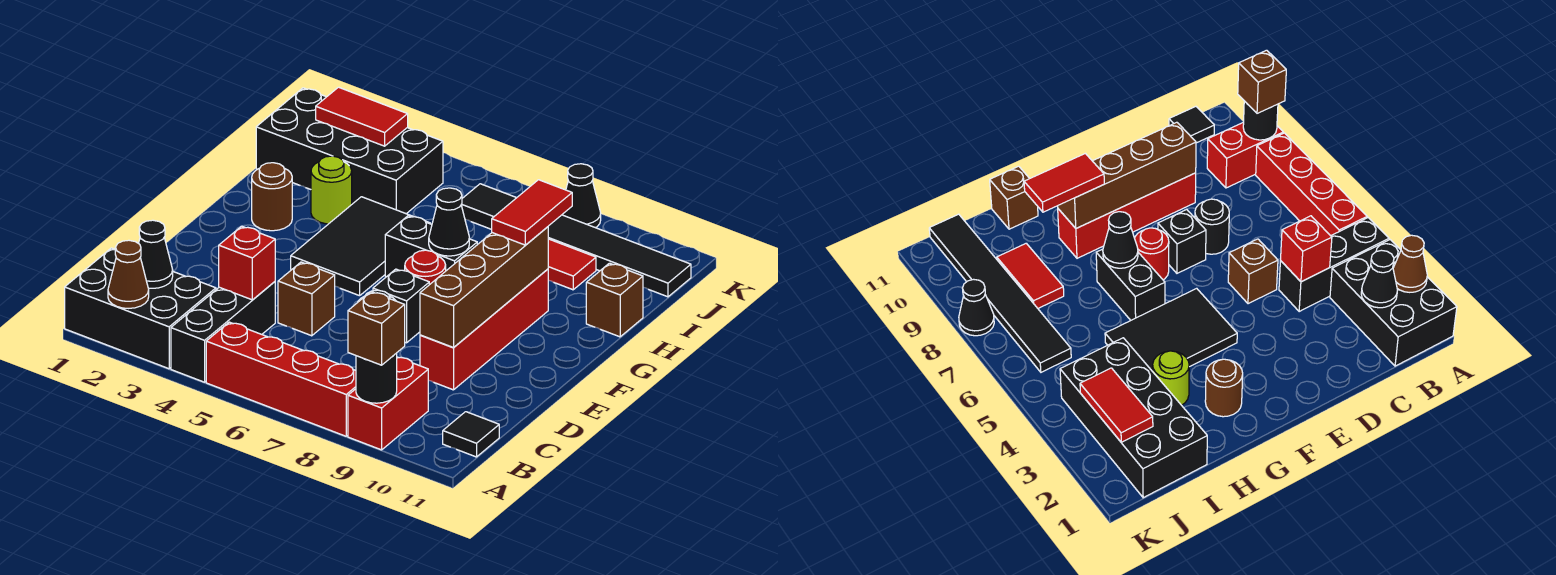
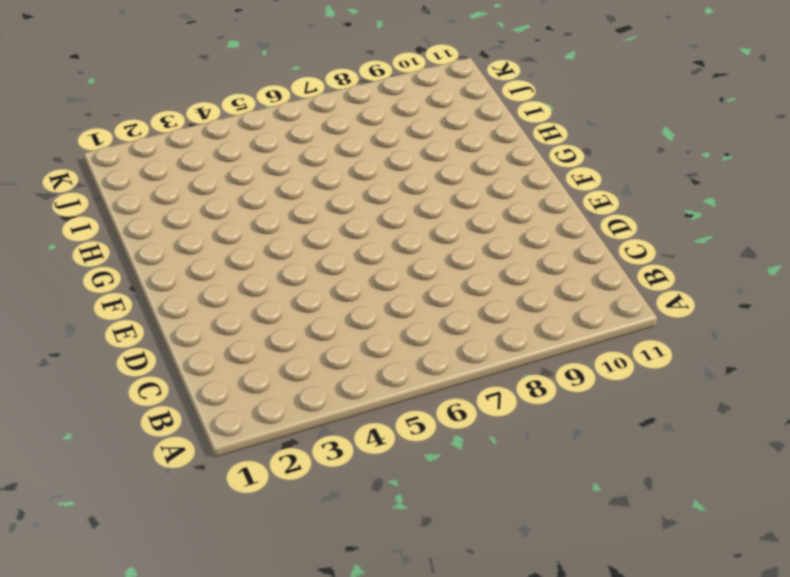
none -> black brick A1:B3 level 1
none -> black brick A4:C4 level 1
none -> red brick A5:A8 level 1

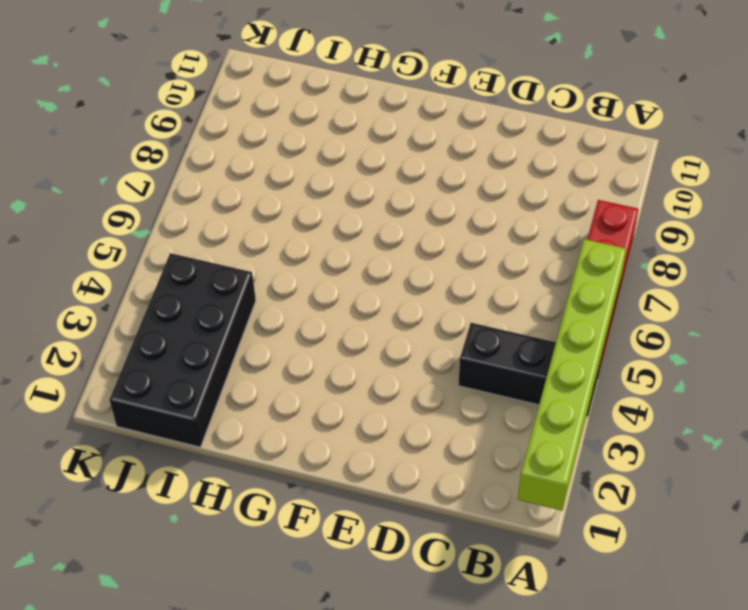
lime brick A1:A6 level 2 -> brown cone A2 level 2
none -> black brick A1:B3 level 1
none -> red brick A9:B9 level 1
none -> black tile B11 level 1

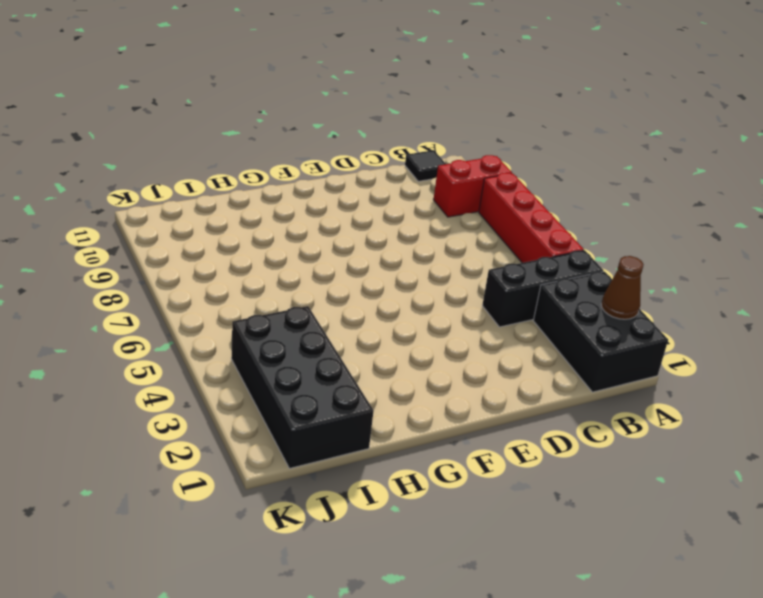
none -> brown brick D5 level 1
none -> black round brick D7 level 1
none -> red brick D9:G9 level 1

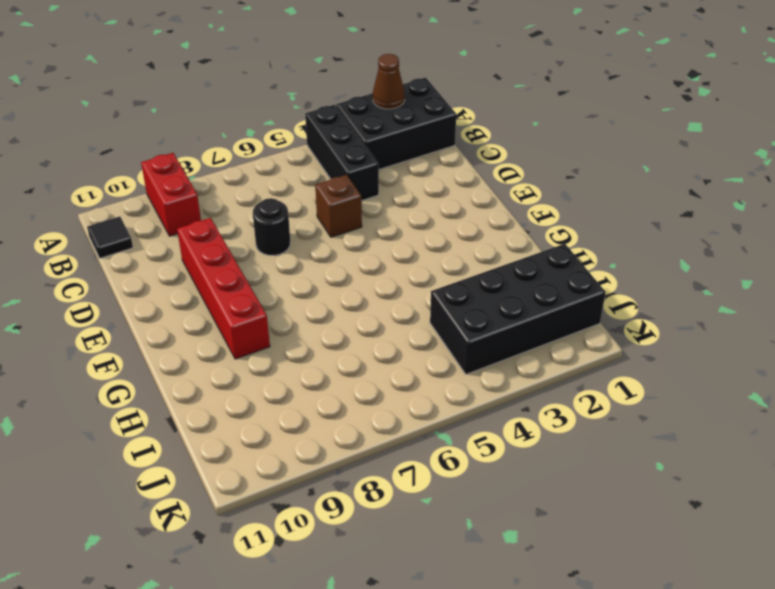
none -> red brick A5:A8 level 1
none -> black brick E7 level 1
none -> black tile F4:H5 level 1

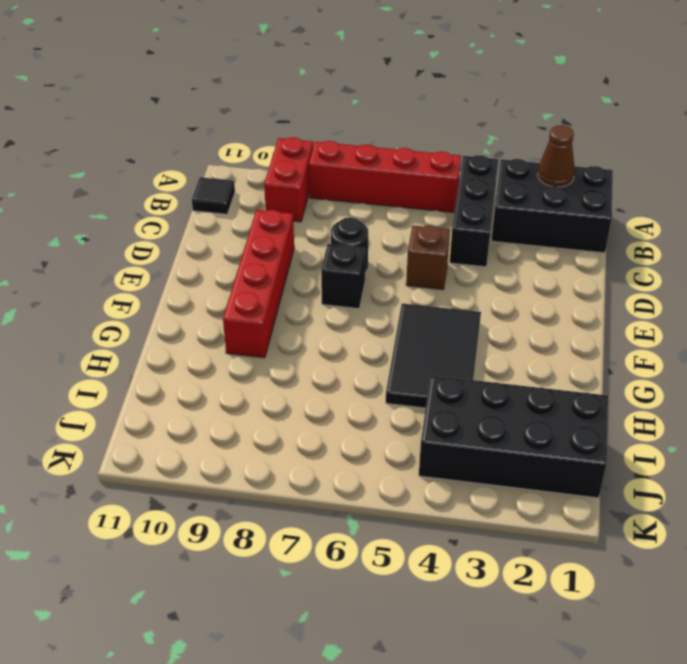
none -> red round brick F7 level 1
none -> brown round brick G2 level 1
none -> black brick G6:G7 level 1

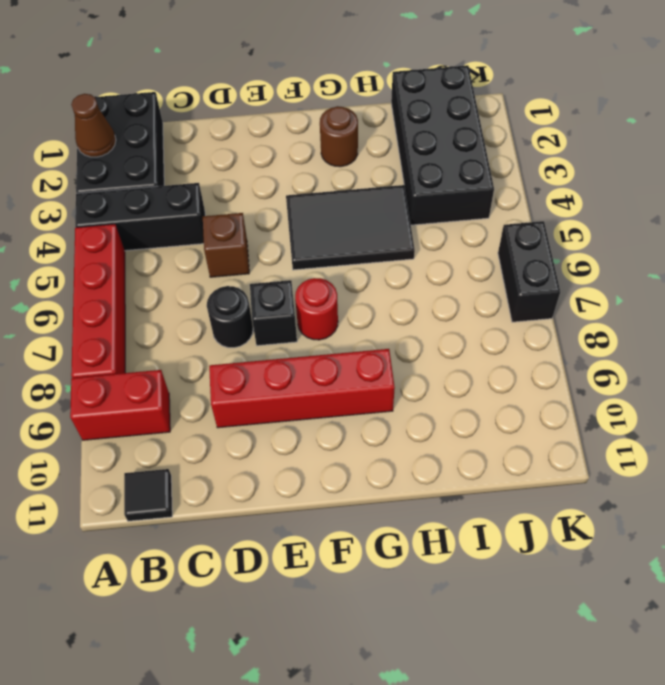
black brick K6:K7 level 1 -> black brick G6:G7 level 1
none -> lime round brick H3 level 1
none -> brown brick H11 level 1
none -> red tile I8:I9 level 1

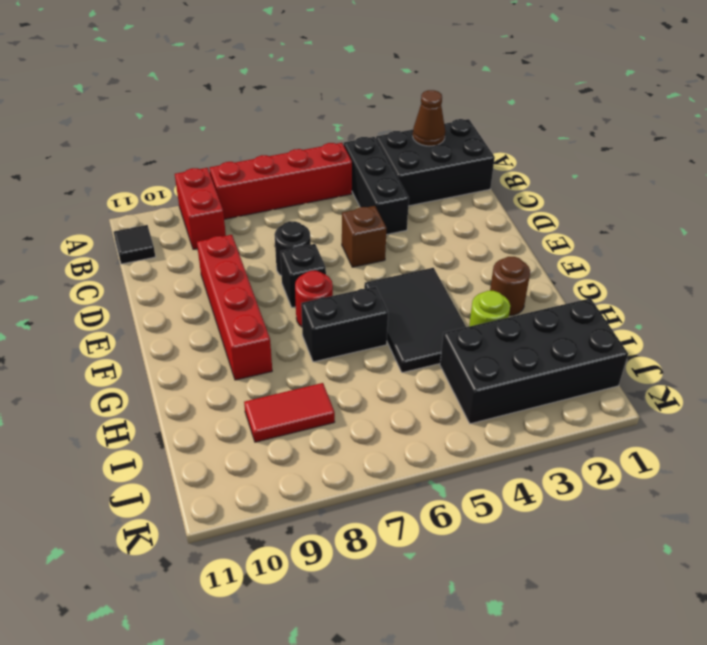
none -> brown brick H11 level 1
none -> black tile J6:J11 level 1
none -> black cone K8 level 1

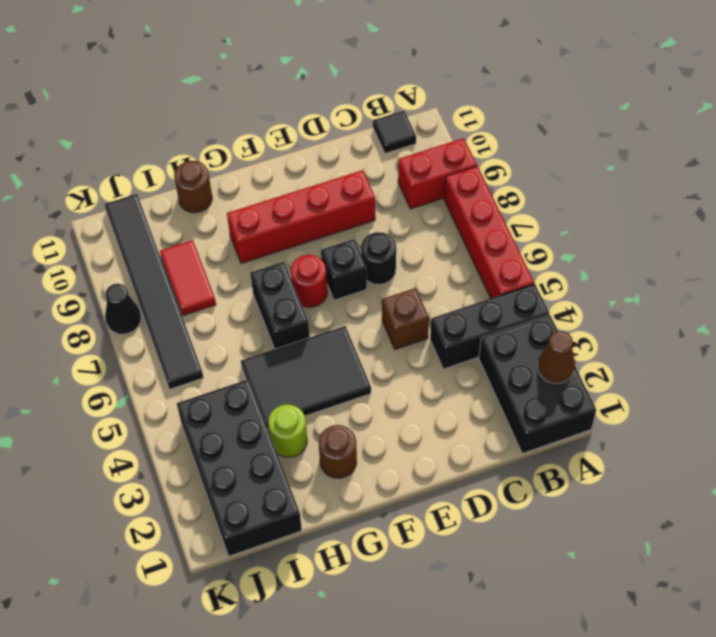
brown round brick H11 level 1 -> brown brick H11 level 1
none -> black round brick A9 level 2
none -> black cone B2 level 2
none -> red brick C4 level 2

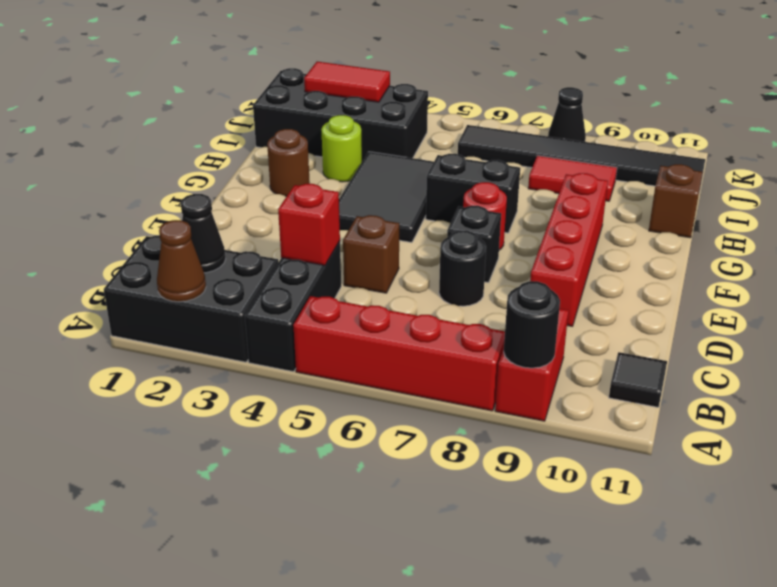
none -> brown brick D9:G9 level 2
none -> black cone G7 level 2
none -> brown brick A9 level 3

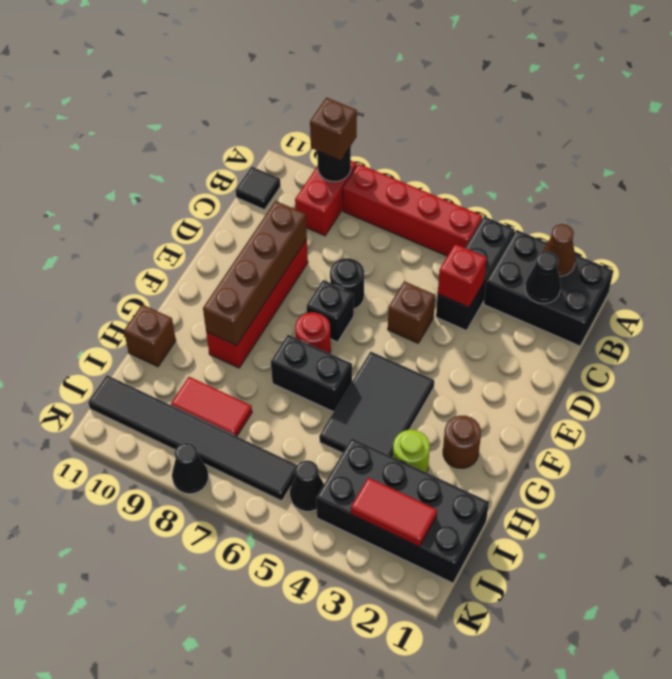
black cone J5 level 1 -> black cone G7 level 2
none -> red tile G9:H9 level 3

